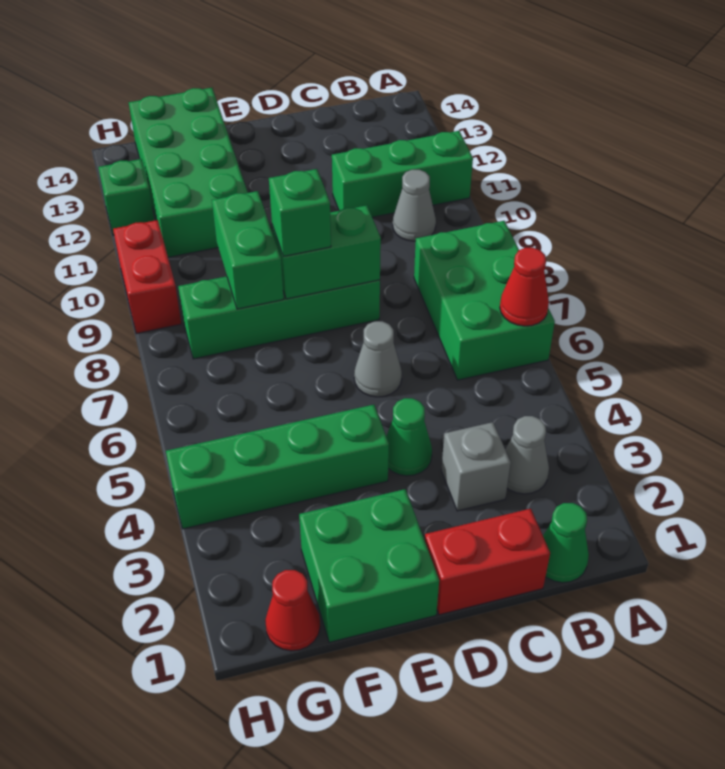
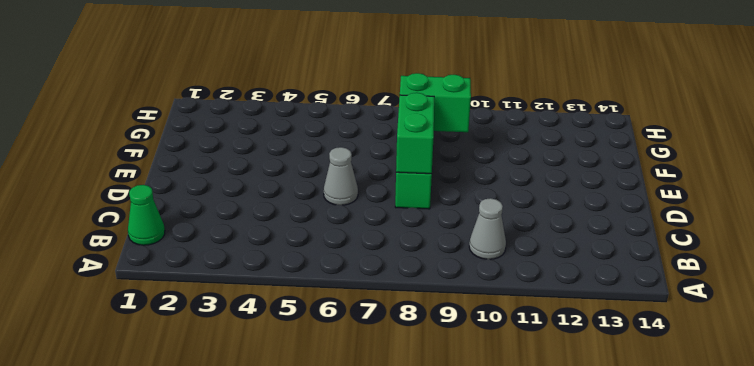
none -> green brick A6:B8 level 1
none -> green brick A11:C11 level 1
none -> grey cone B3 level 1

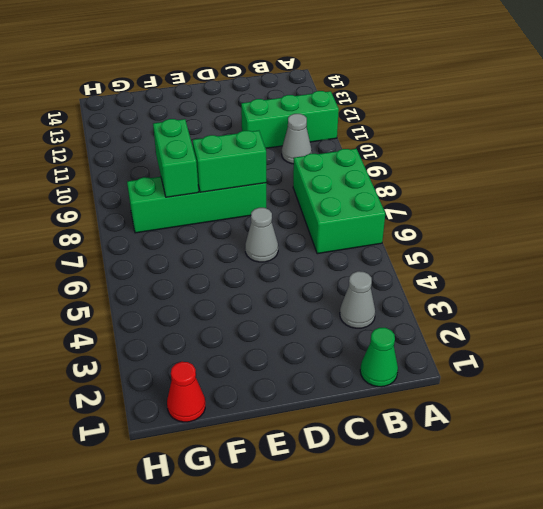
none -> red brick C1:D1 level 1
none -> grey brick C3 level 1
none -> green cone D4 level 1

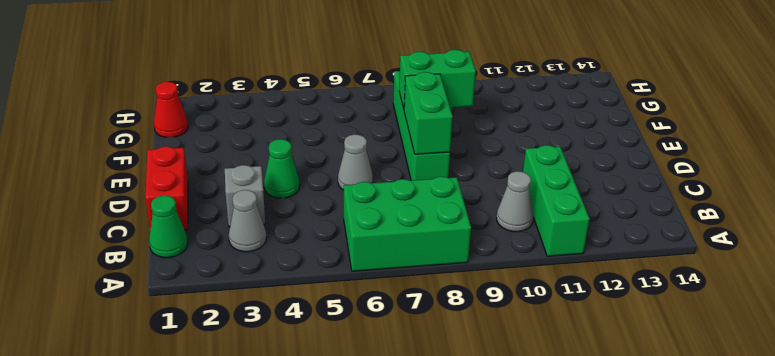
none -> green brick E1:F2 level 1
none -> green brick E4:H4 level 1
none -> green brick F11:G14 level 1

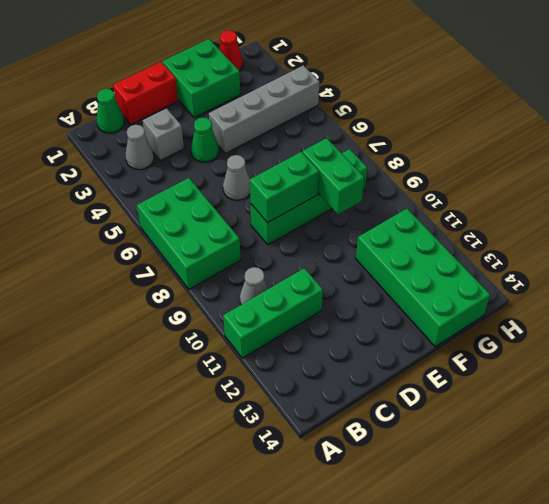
grey brick E4:H4 level 1 -> green brick E4:H4 level 1
none -> red brick H9:H10 level 1
none -> green brick H12 level 1
none -> red cone A6 level 2

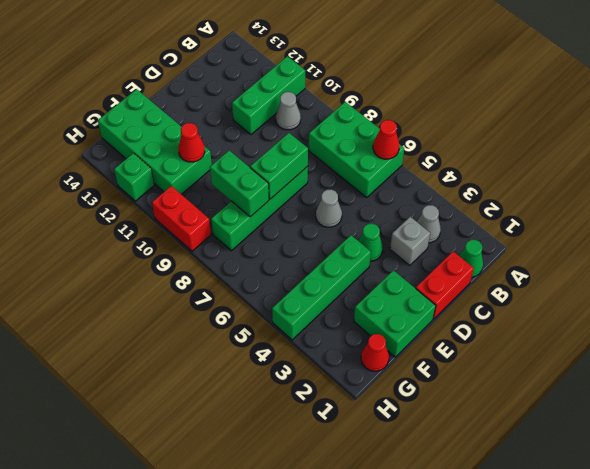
red cone F11 level 2 -> none
none -> green brick E8 level 3

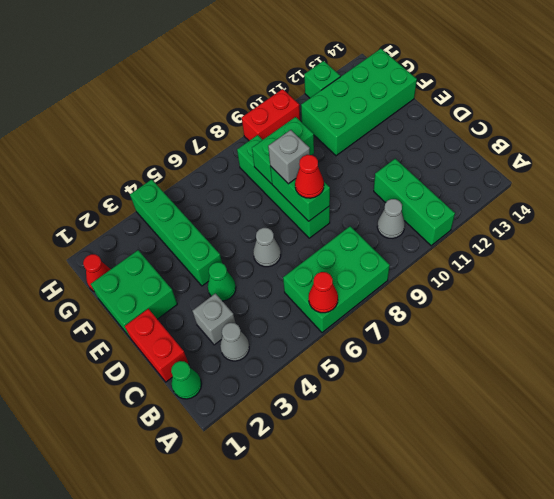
red cone D8 level 3 -> none
grey brick E8 level 3 -> green brick E8 level 3

